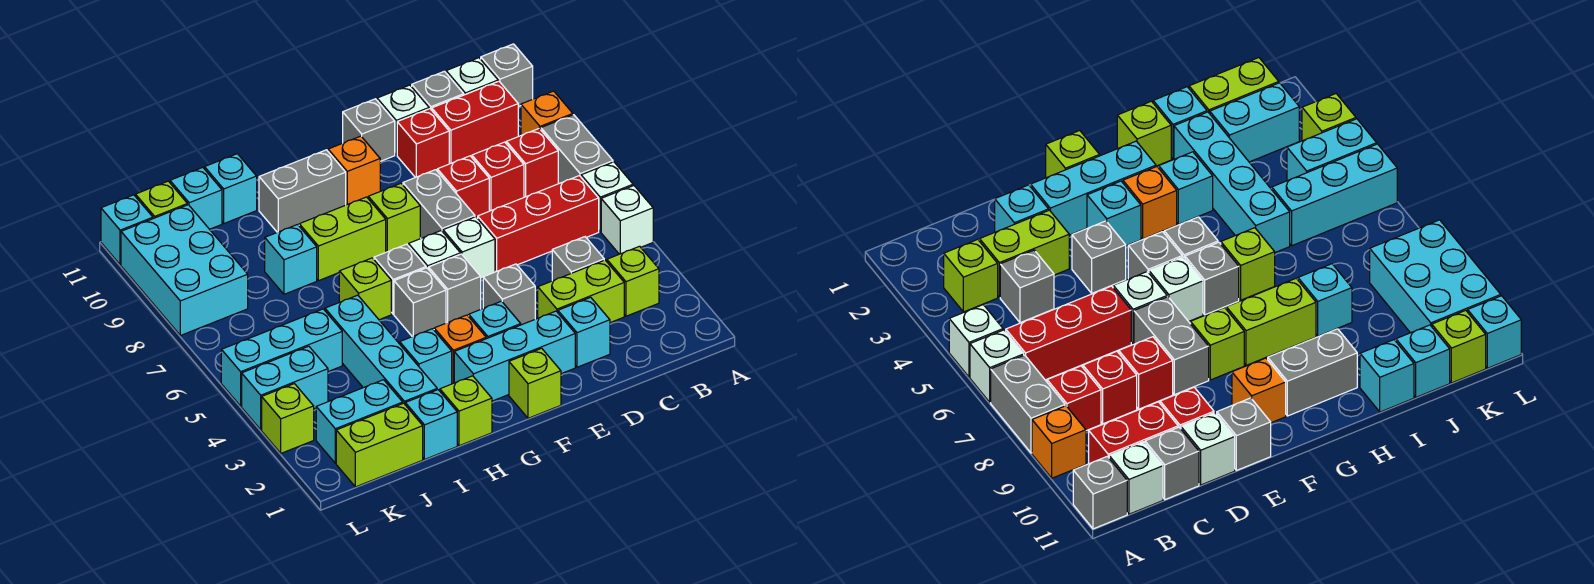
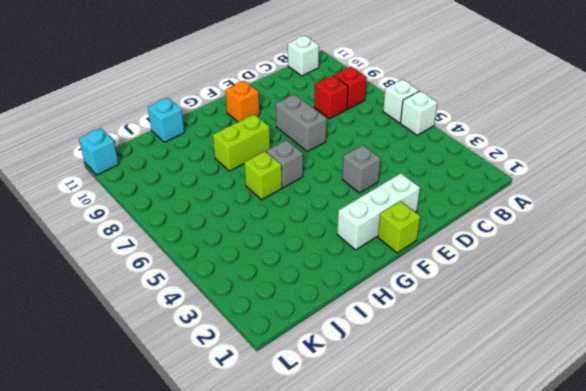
white brick E2:G2 level 1 -> cyan brick E2:G2 level 1
none -> grey brick A7:A8 level 1
none -> orange brick A9 level 1
none -> grey brick A11 level 1
none -> lime brick B3 level 1

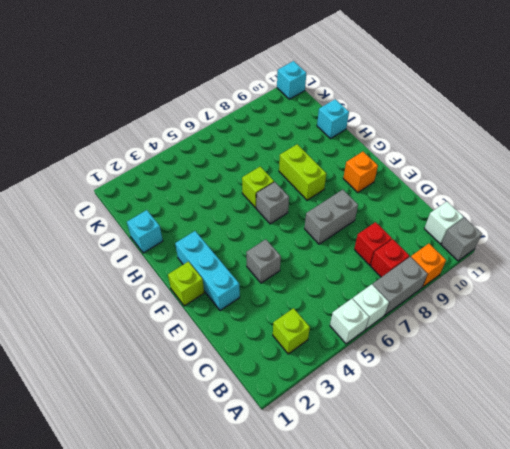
none -> red brick B6:D6 level 1
none -> red brick B10:C10 level 1
none -> lime brick C3:D3 level 1
none -> grey brick C4 level 1

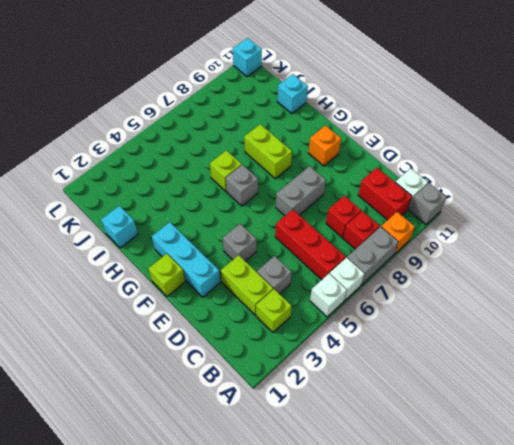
none -> grey brick C11 level 1
none -> cyan brick D2 level 1
none -> red brick D8 level 1
none -> red brick D10 level 1

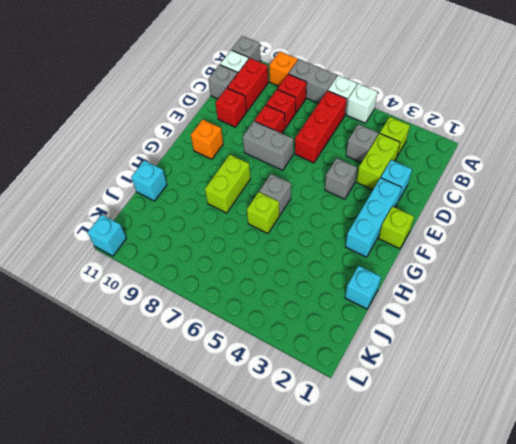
none -> white brick D11 level 1
none -> white brick E6 level 1
none -> grey brick E11 level 1
none -> cyan brick F3 level 1

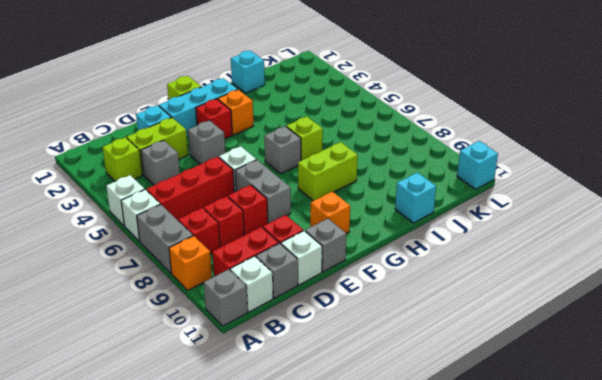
red brick F3 level 1 -> cyan brick F3 level 1
none -> grey brick F5 level 1
none -> white brick F6 level 1
none -> lime brick F8 level 1
none -> grey brick G5 level 1

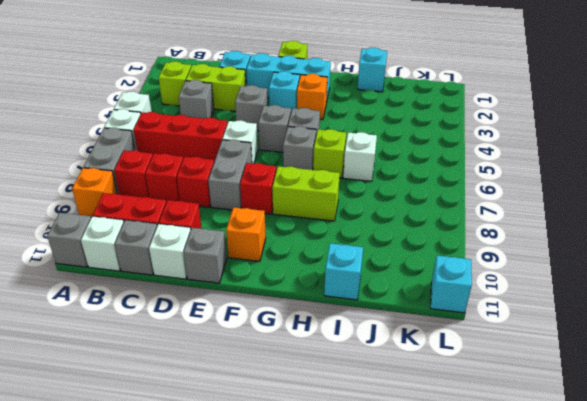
red brick F8 level 1 -> lime brick F8 level 1
white brick I6 level 1 -> white brick F6 level 1
none -> grey brick G10:H10 level 1
none -> lime brick H1 level 1
none -> cyan brick H3 level 1
none -> cyan brick I2:I5 level 1

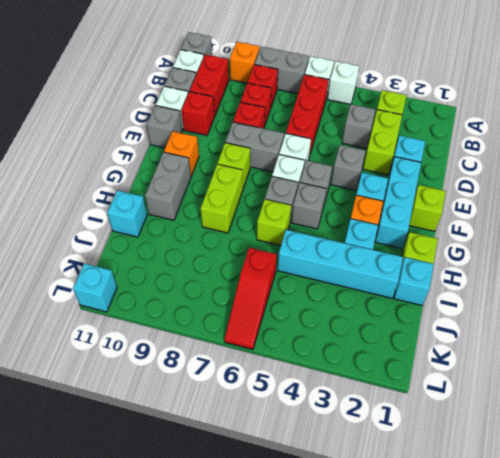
red slope J6:L6 level 1 top J -> none
none -> cyan brick I8 level 1
none -> lime brick J1:K1 level 1
none -> cyan brick J2:K2 level 1
none -> cyan brick J5:L5 level 1

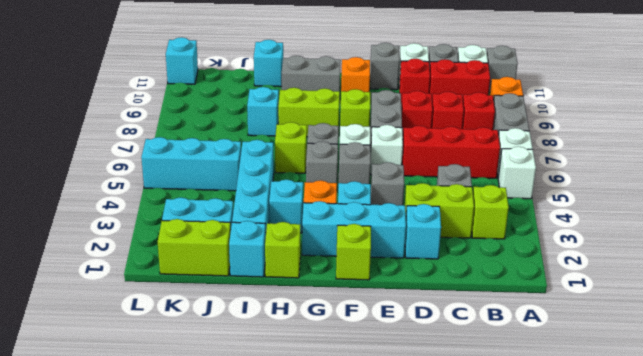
none -> cyan brick J11 level 1
none -> cyan brick K4:L4 level 1
none -> cyan brick K8:L10 level 1
none -> lime brick K11 level 1

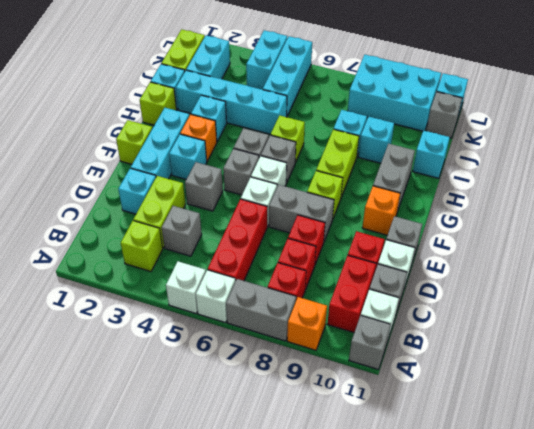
cyan brick I9 level 1 -> cyan brick J11 level 1
grey brick K11 level 1 -> lime brick K11 level 1
none -> lime brick L3 level 1

